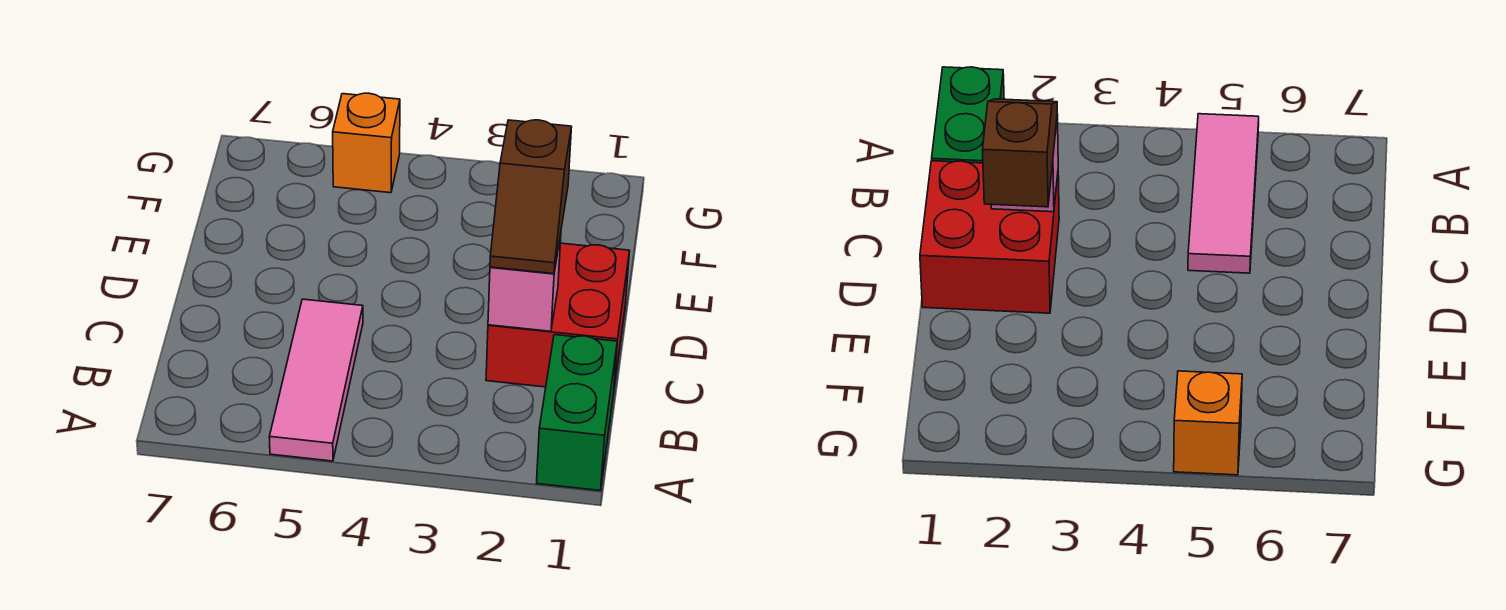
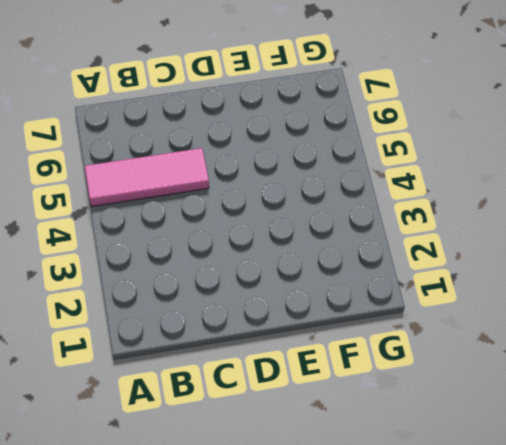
none -> green brick A1:B1 level 1
none -> red brick C1:D2 level 1

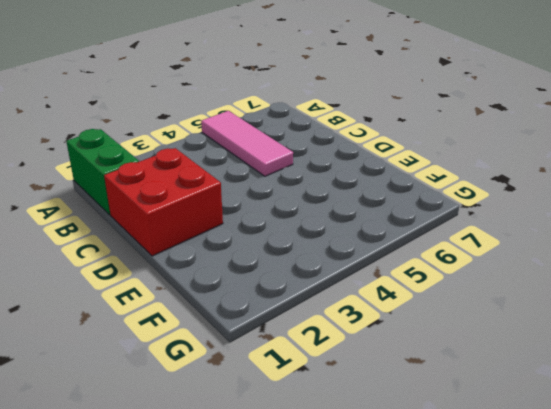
none -> orange brick G5 level 1
none -> pink brick C2 level 2

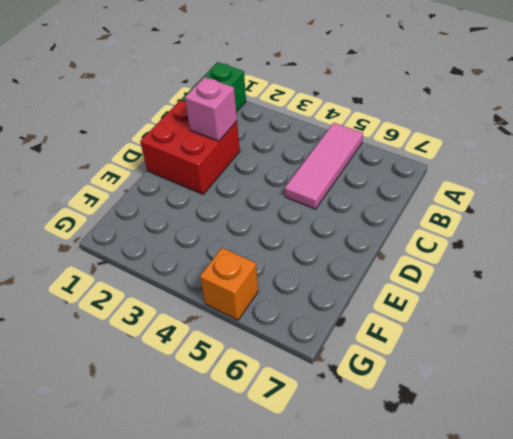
none -> brown slope C2:D2 level 3 top D

